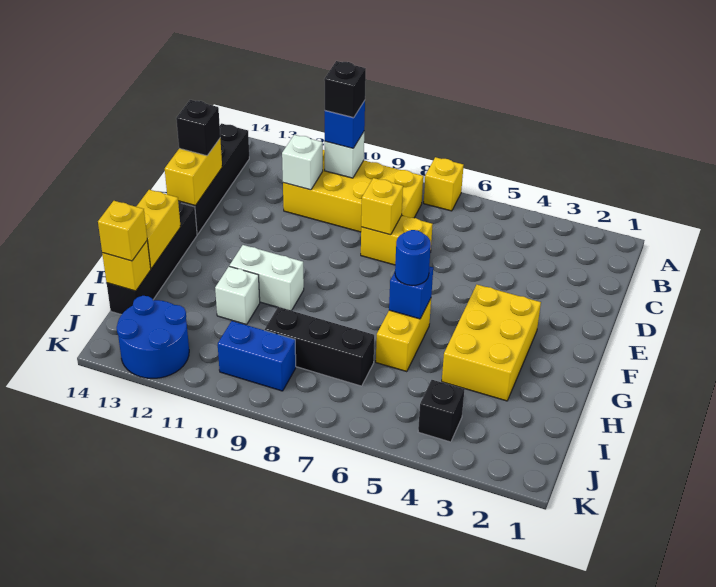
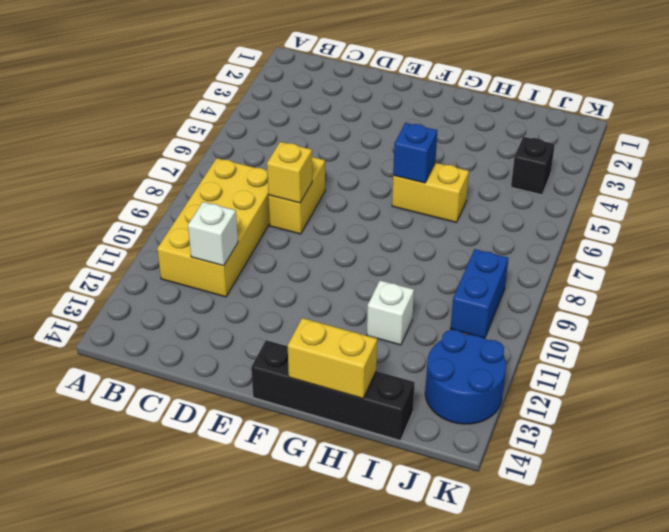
none -> yellow brick A7 level 1
none -> black brick B14:E14 level 1
none -> yellow brick F3:H4 level 1

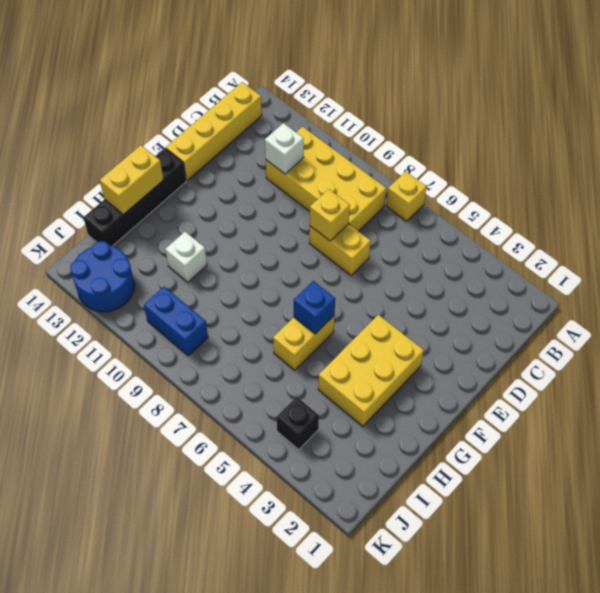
yellow brick B14:E14 level 1 -> black brick B14:E14 level 1
none -> white brick G10:G11 level 1
none -> black brick I7:I9 level 1
none -> white brick B10 level 2

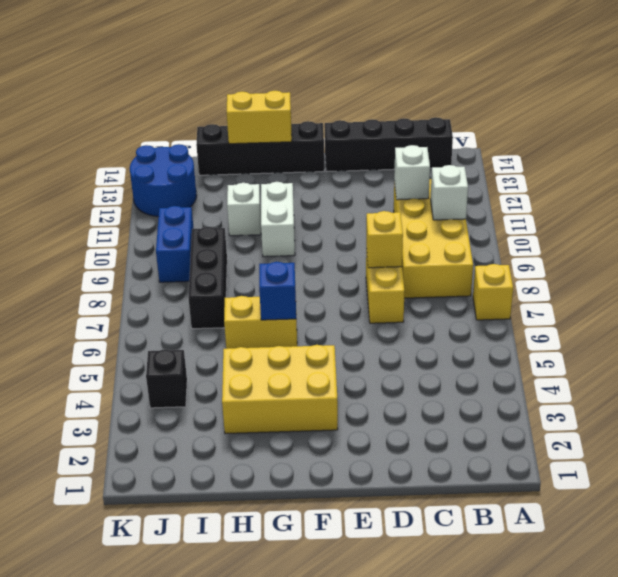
none -> yellow brick D14:E14 level 2
none -> yellow brick I14 level 2
none -> blue brick B10 level 3

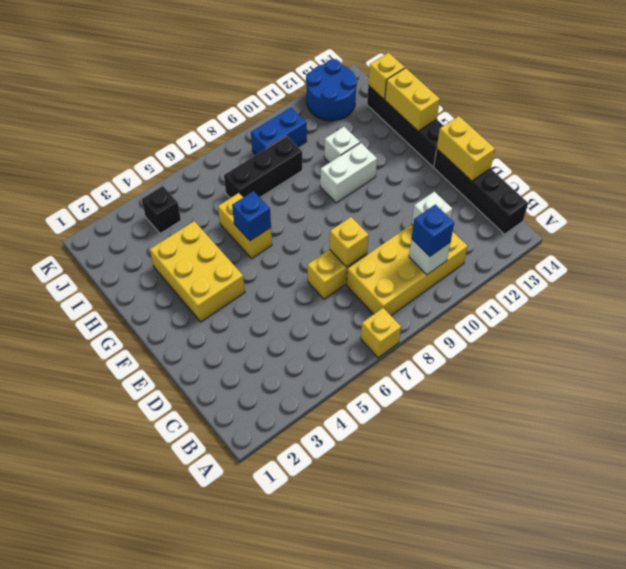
none -> black brick D14 level 3
none -> blue round brick G6 level 3
none -> yellow brick I14 level 3

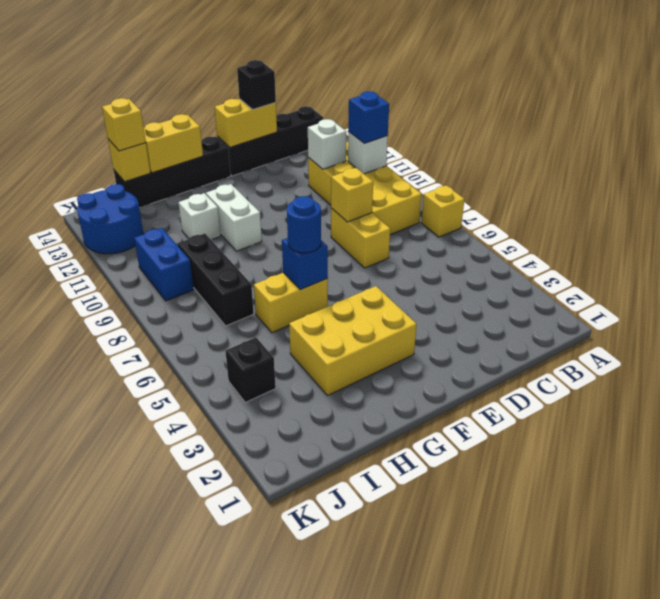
none -> black brick B10 level 4

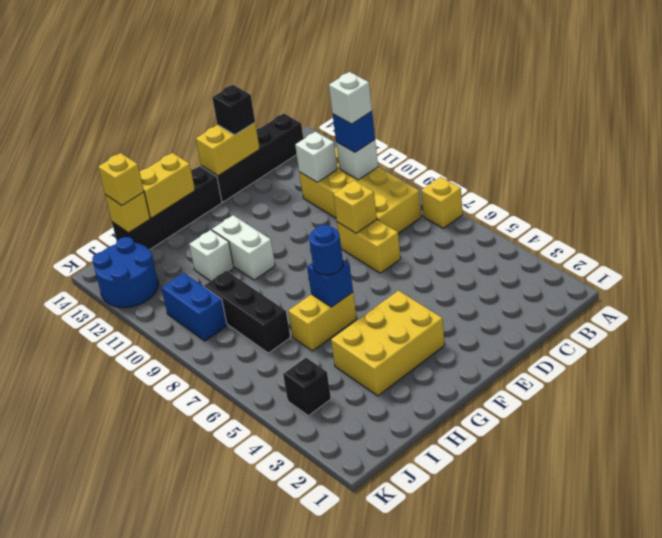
white brick B10 level 4 -> black brick B10 level 4

